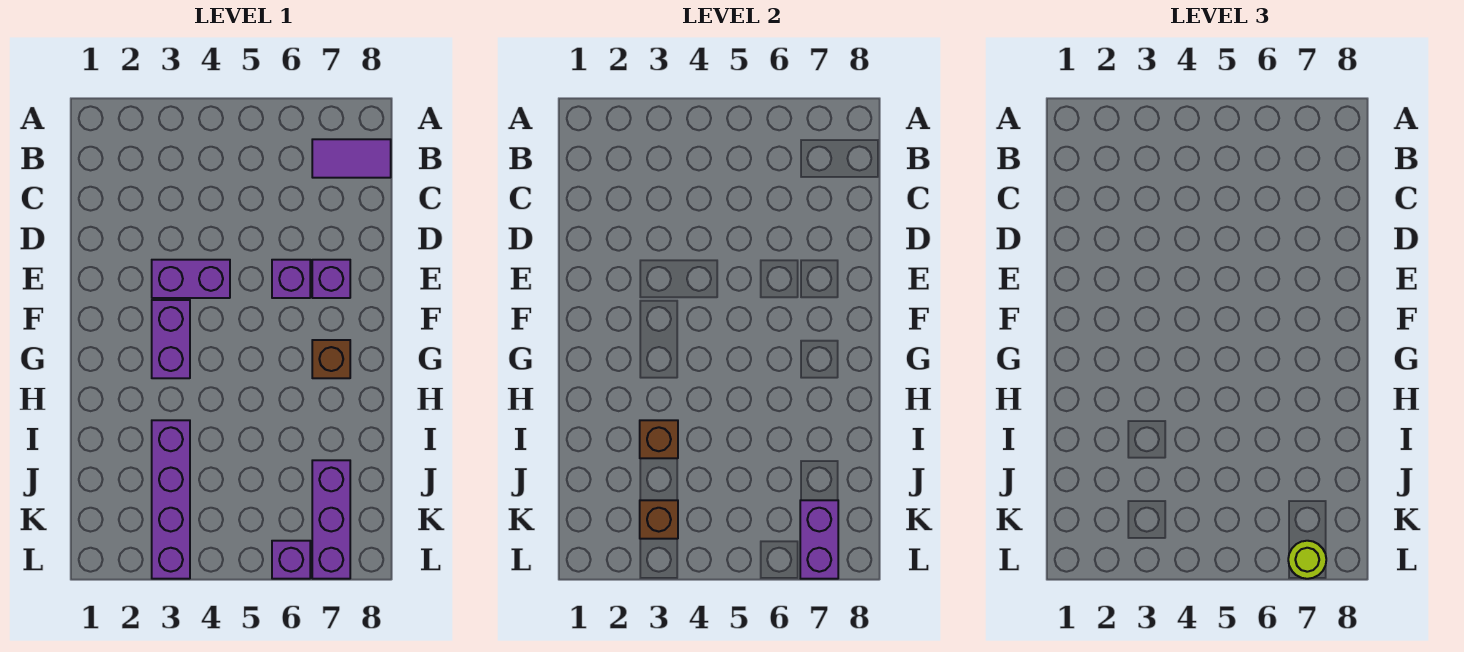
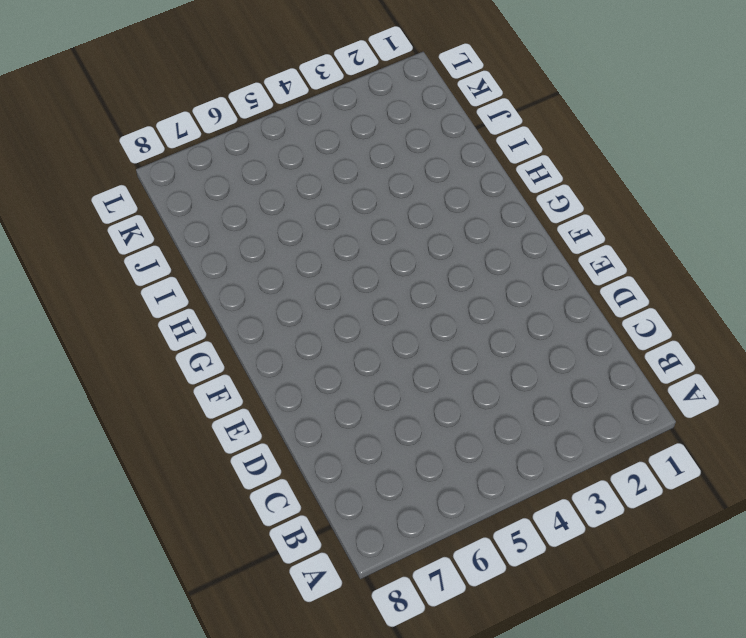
none -> purple tile B7:B8 level 1
none -> purple brick E3:E4 level 1
none -> purple brick E6 level 1

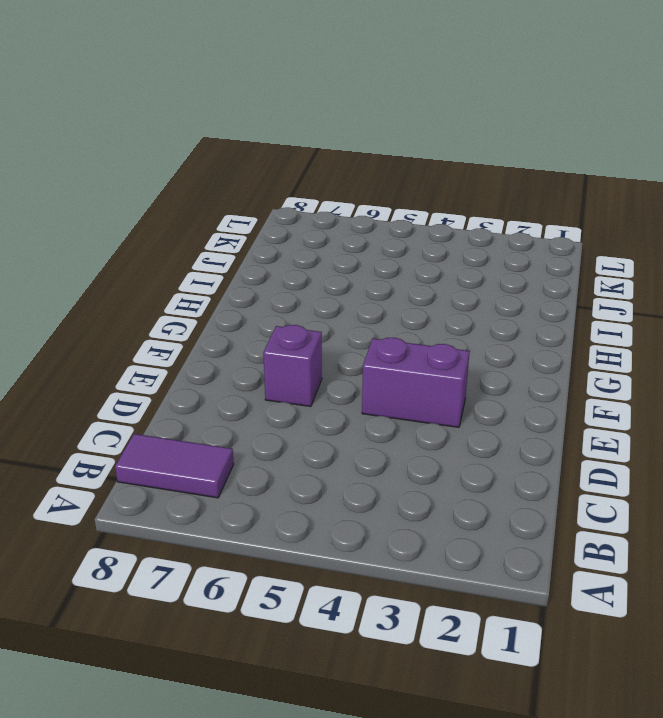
none -> purple brick E7 level 1
none -> purple brick F3:G3 level 1
none -> brown brick G7 level 1

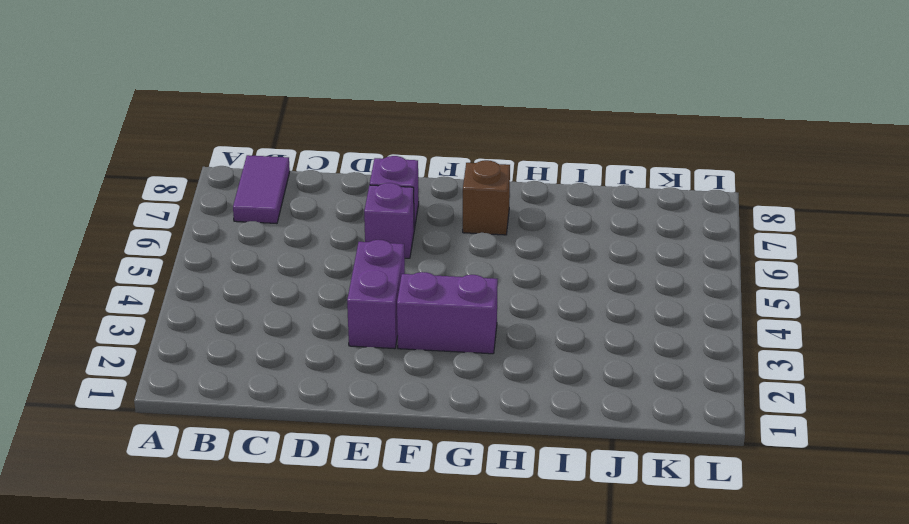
none -> purple brick I3:L3 level 1
none -> purple brick J7:L7 level 1
none -> purple brick L6 level 1

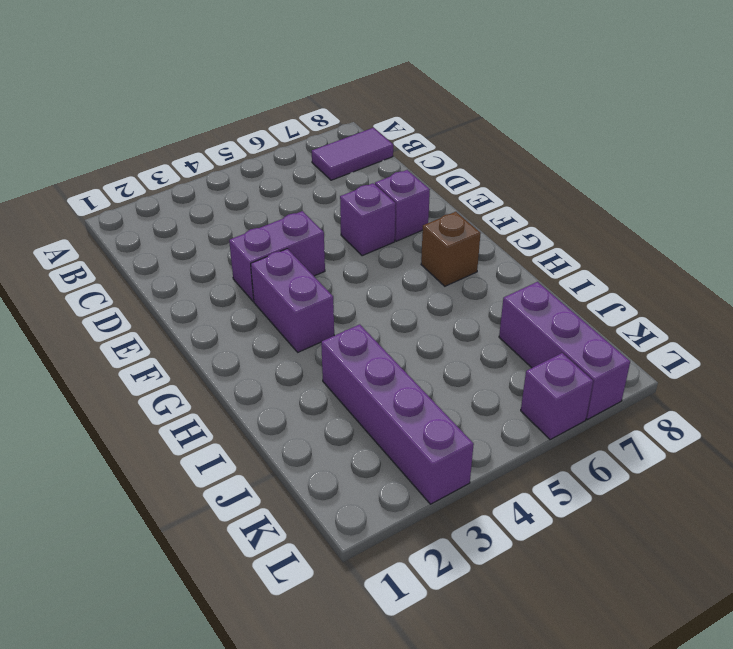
none -> brown brick I3 level 2
none -> brown brick K3 level 2
none -> purple brick K7:L7 level 2

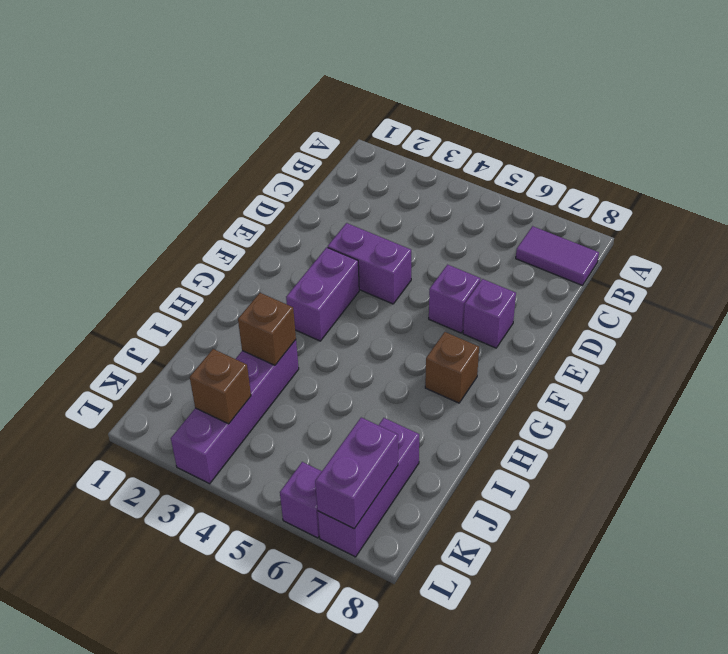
none -> lime round brick L7 level 3

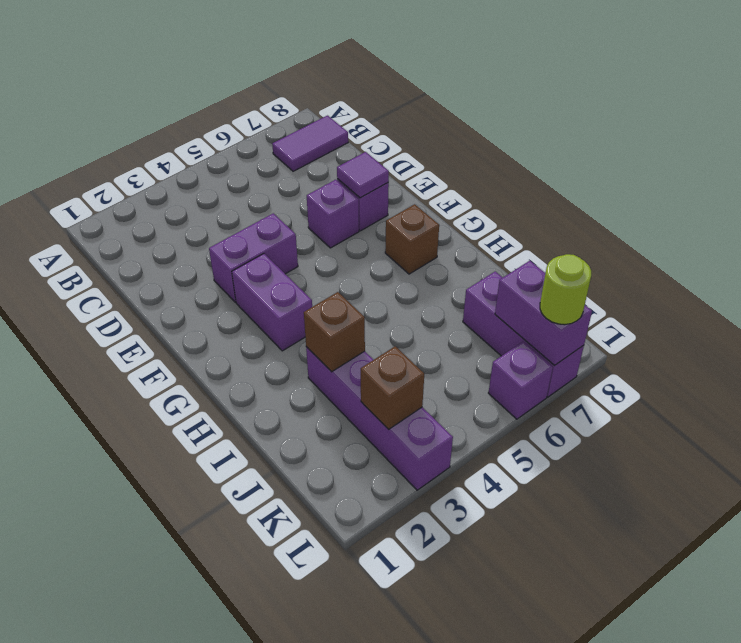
purple tile E7 level 2 -> none

